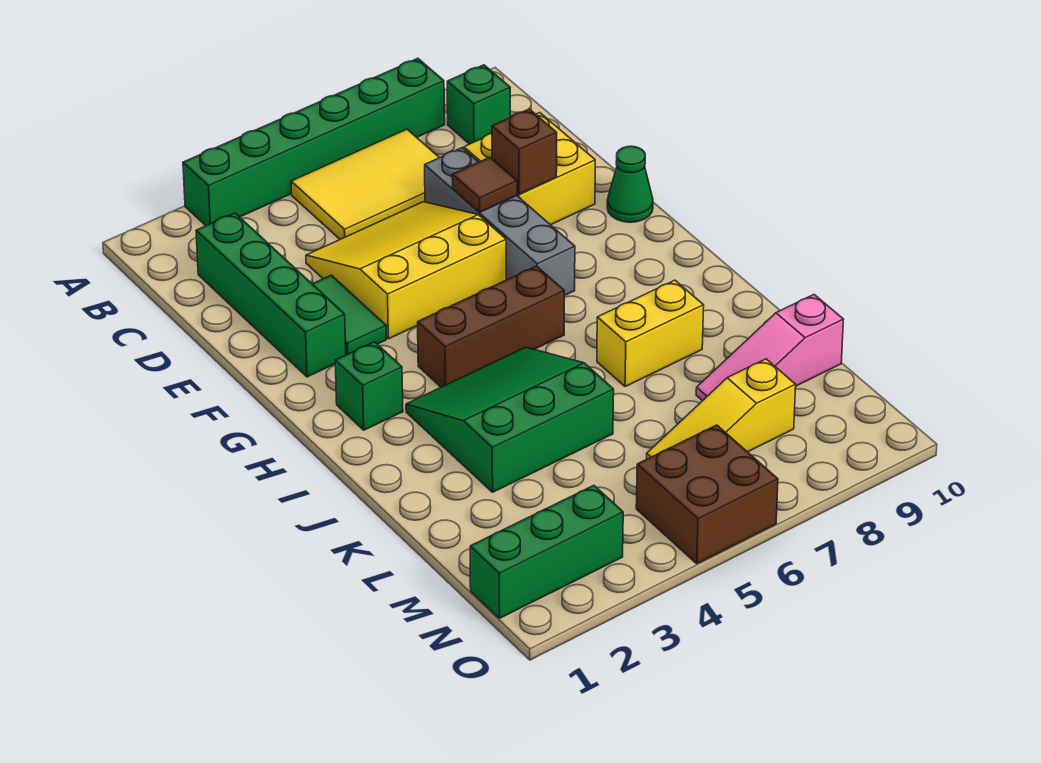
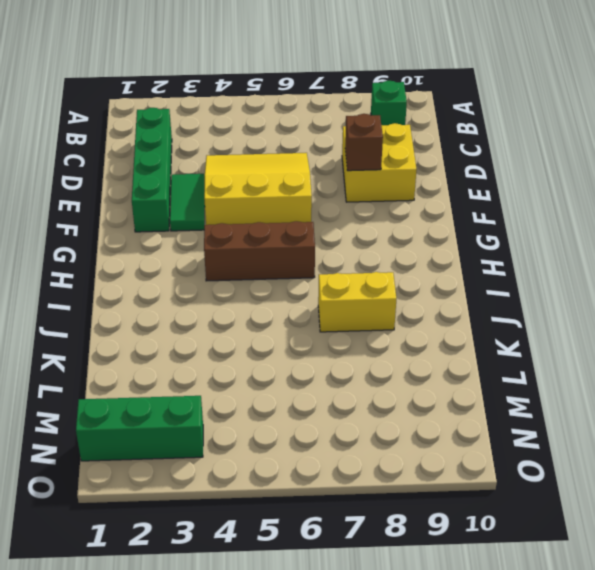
none -> green brick A3:A8 level 1
none -> yellow tile B5:C7 level 1
none -> grey brick D7:G7 level 1

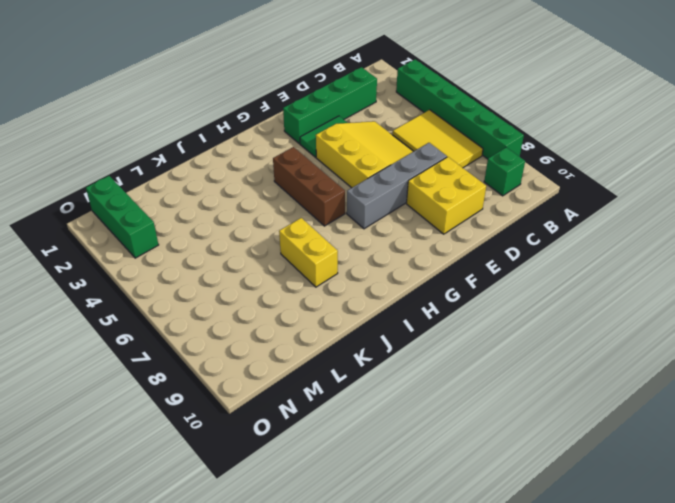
none -> green cone F10 level 1
none -> green brick H2 level 1
none -> green slope I3:K5 level 1 top K

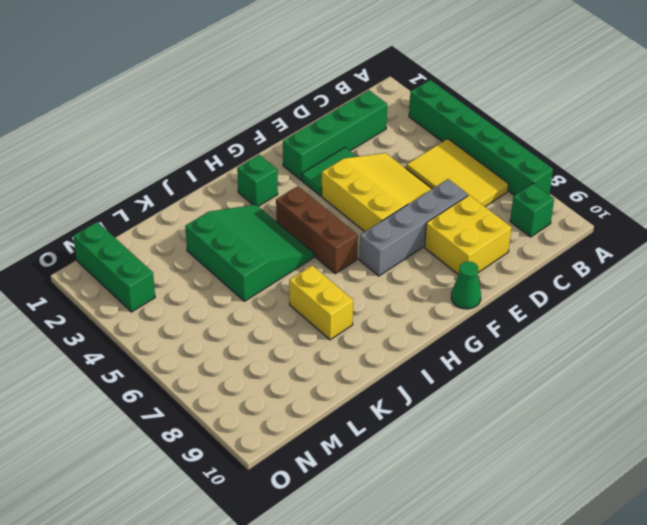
none -> pink slope L8:L10 level 1 top 10
none -> yellow slope M6:M8 level 1 top 8
none -> brown brick N5:O6 level 1

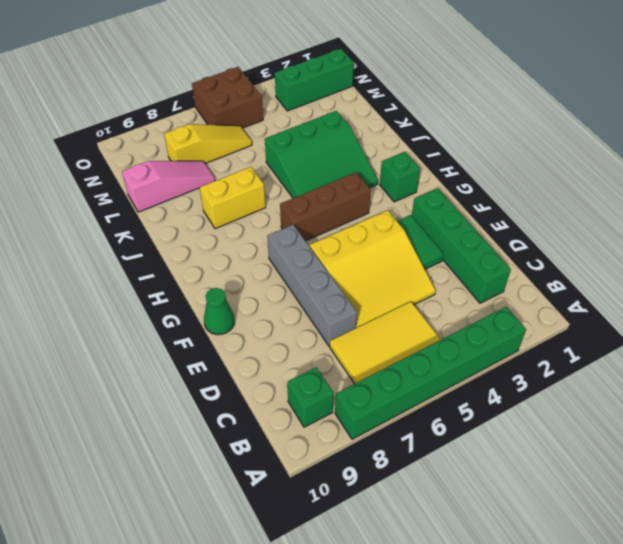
none -> yellow brick D8:E9 level 1
none -> brown tile E7 level 2
none -> brown brick E8 level 2

